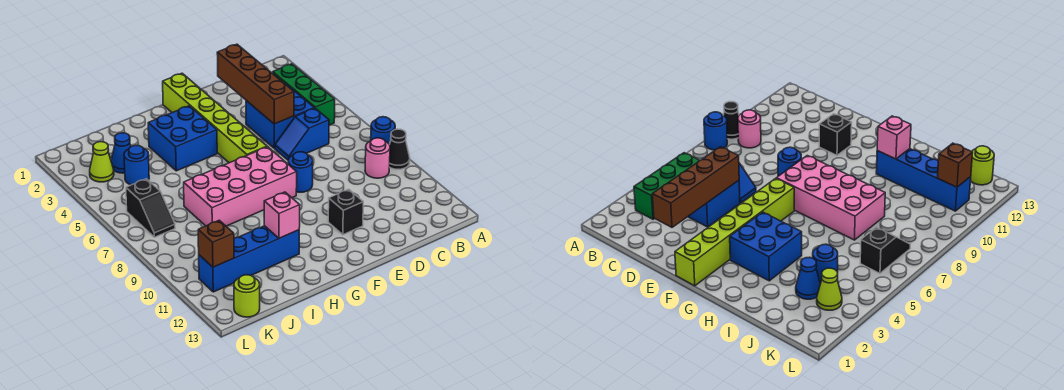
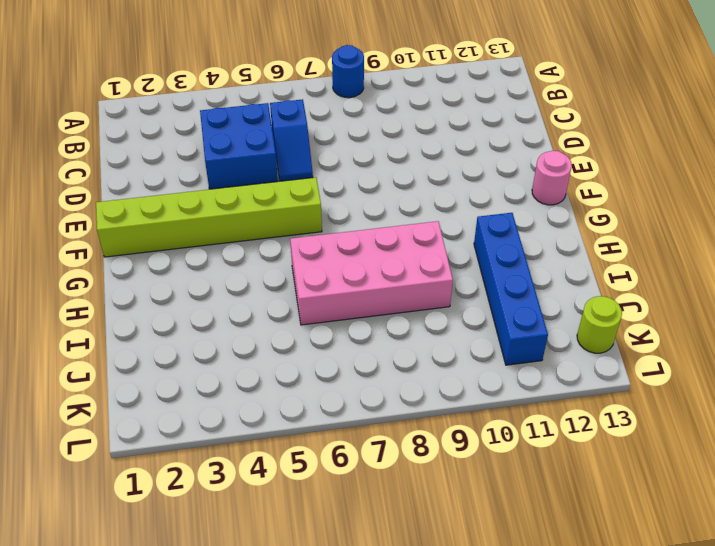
pink round brick F13 level 1 -> pink round brick B9 level 1
pink brick H6:I9 level 1 -> pink brick F7:I8 level 1
none -> black cone A9 level 1
none -> green brick B3:B5 level 1
none -> blue round brick E8 level 1

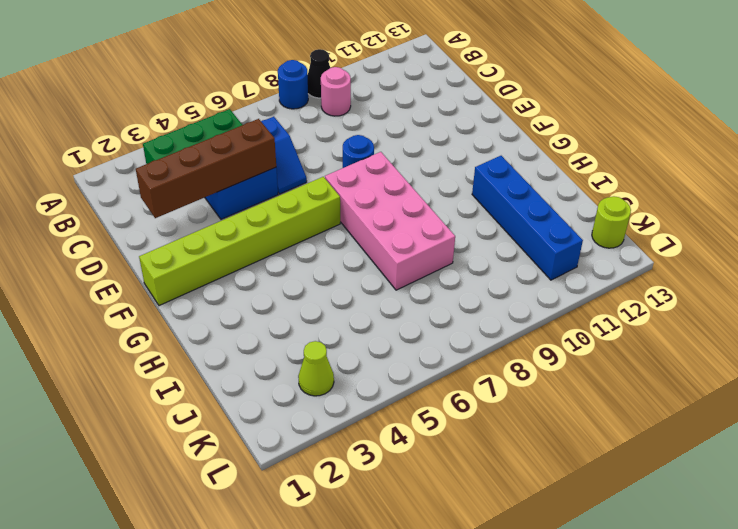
none -> black brick E11 level 1
none -> blue brick G3:H4 level 1
none -> blue cone J3 level 1

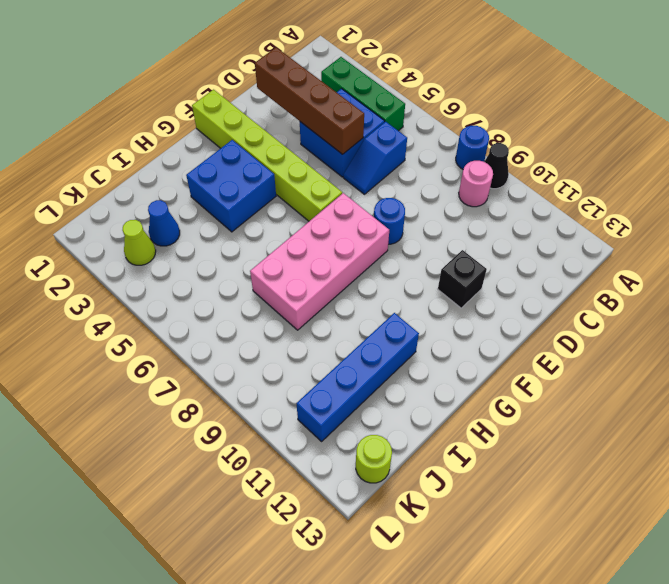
none -> blue round brick J4 level 1
none -> black slope K6:K7 level 1 top 6
none -> pink brick H11 level 2

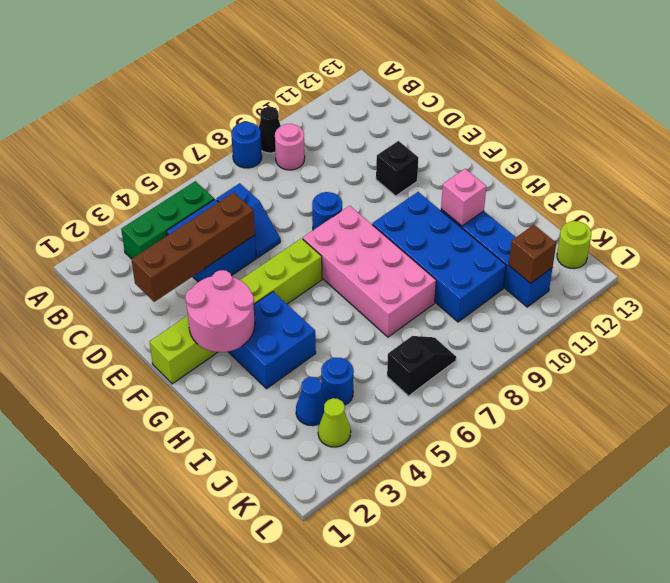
pink round brick F2:G3 level 2 -> none
blue brick G9:J10 level 1 -> none

